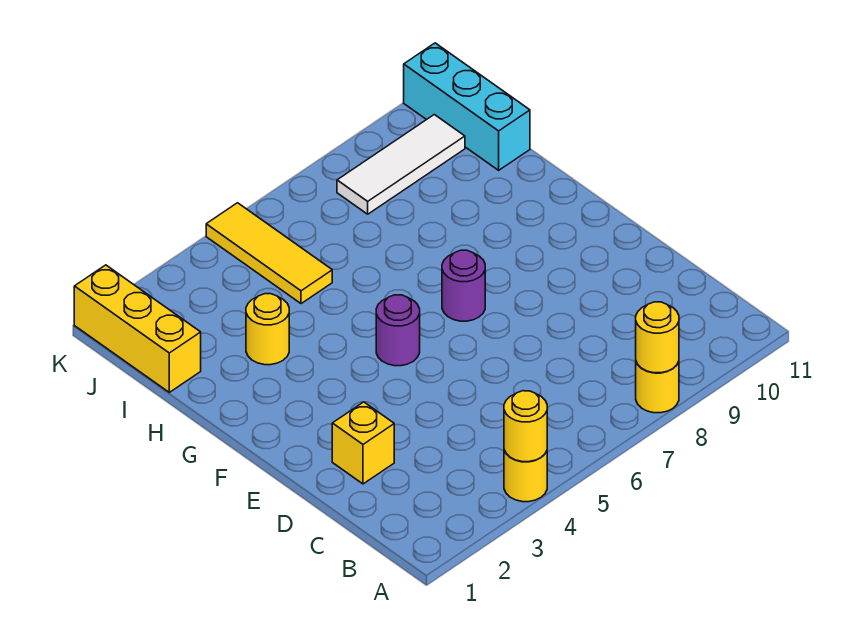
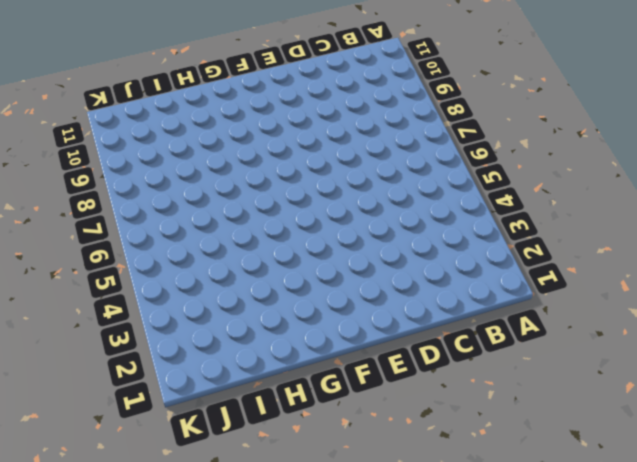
none -> yellow round brick A4 level 1
none -> yellow round brick A8 level 1
none -> yellow brick D2 level 1

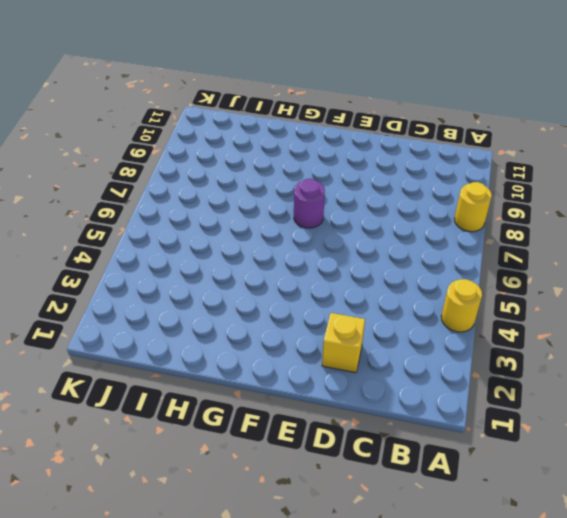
none -> purple round brick F5 level 1
none -> yellow round brick H3 level 1
none -> yellow brick I1:K1 level 1

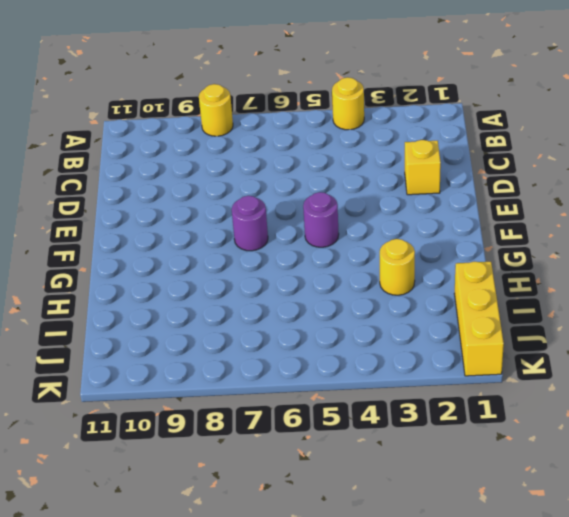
none -> yellow tile I5:K5 level 1
none -> cyan brick I11:K11 level 1
none -> white tile J8:J10 level 1

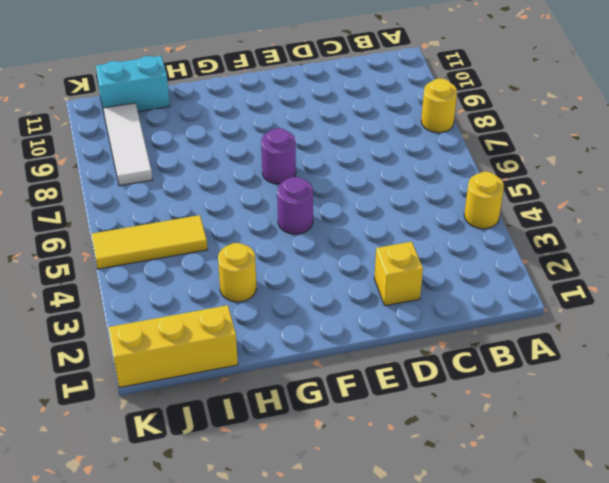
cyan brick I11:J11 level 1 -> cyan brick I11:K11 level 1
none -> yellow round brick A4 level 2
none -> yellow round brick A8 level 2

